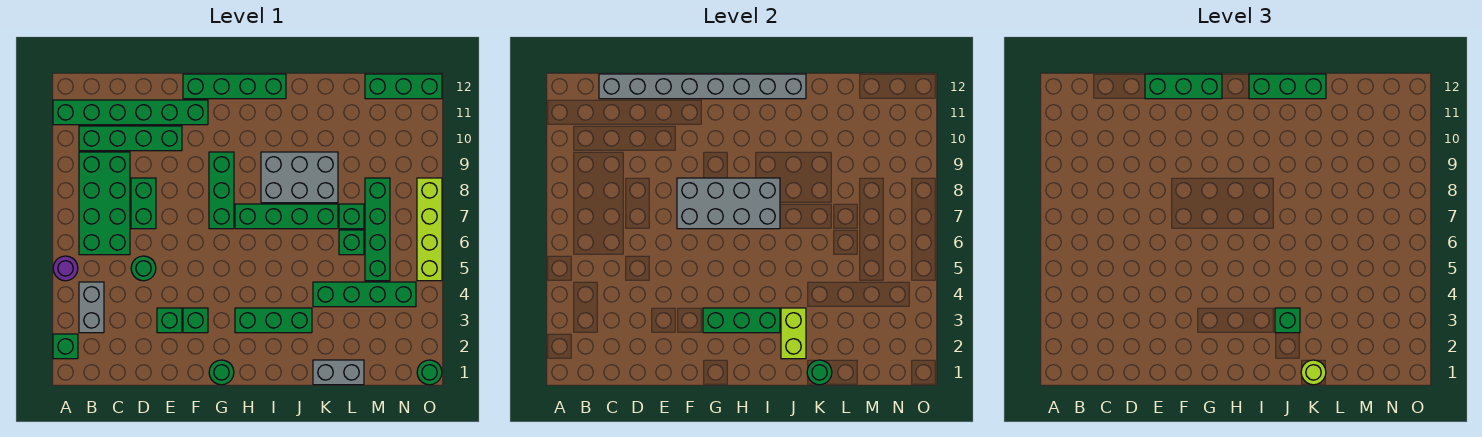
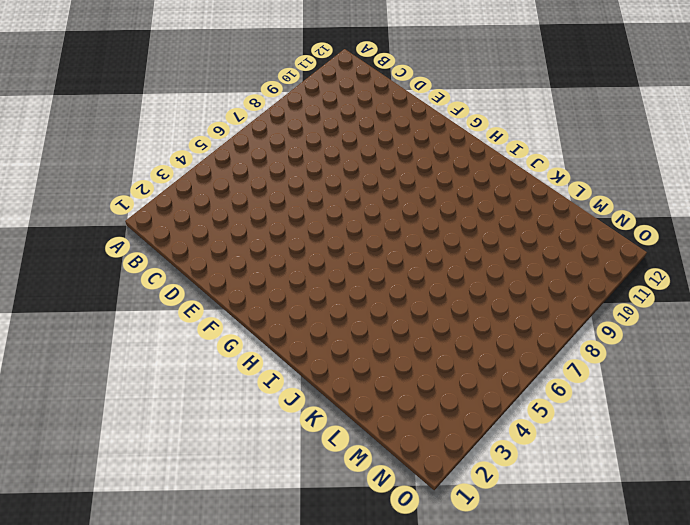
none -> green brick A2 level 1
none -> purple round brick A5 level 1
none -> green brick A11:F11 level 1
none -> grey brick B3:B4 level 1

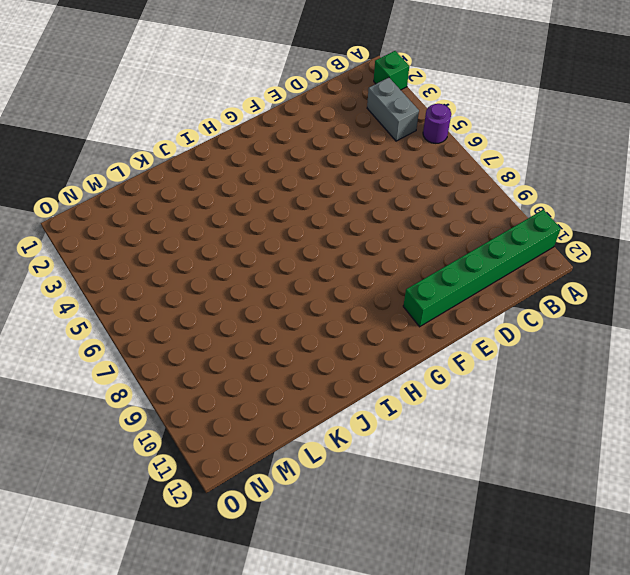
none -> green brick B6:C9 level 1
none -> green brick B10:E10 level 1
none -> green round brick D5 level 1
none -> green brick D7:D8 level 1

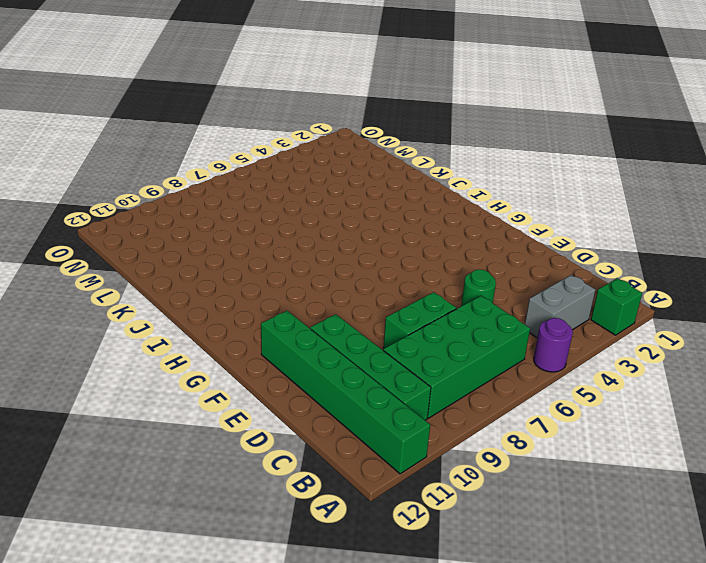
none -> green brick E3 level 1
none -> green brick F3 level 1
none -> green brick F12:I12 level 1
none -> green round brick G1 level 1

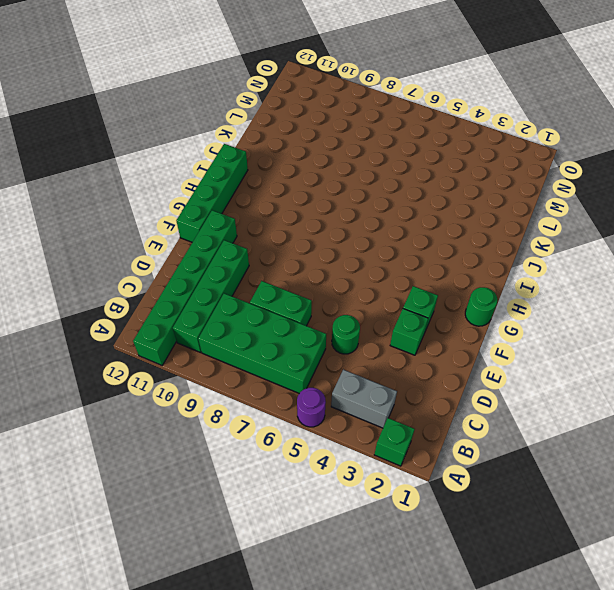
none -> green brick G7:G9 level 1
none -> green brick H3:J3 level 1
none -> green brick H7:K7 level 1
none -> grey brick I8:K9 level 1

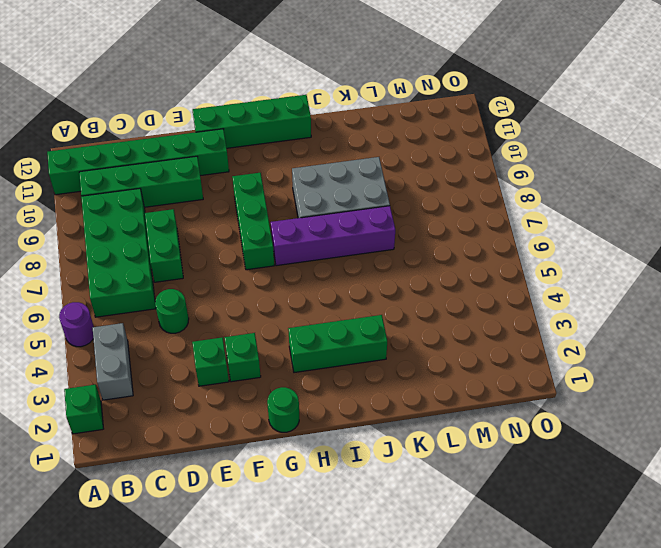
purple brick H7:K7 level 1 -> green brick H7:K7 level 1
none -> grey brick K1:L1 level 1
none -> green brick K4:N4 level 1
none -> green brick L6 level 1
none -> green brick L7 level 1

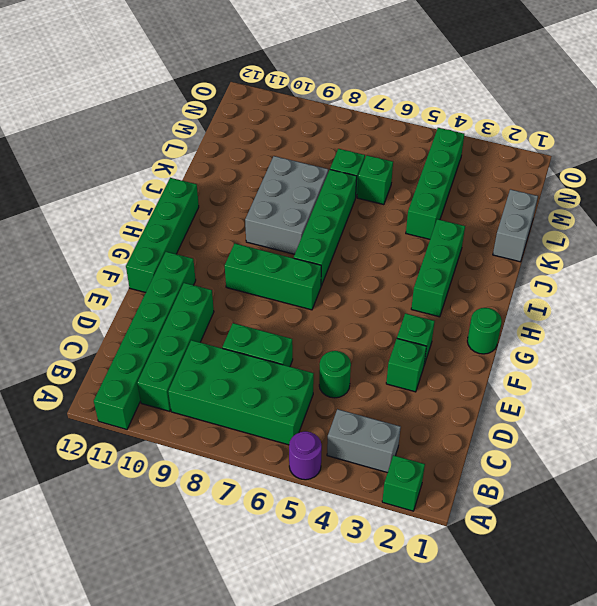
none -> green brick M5:M8 level 1
none -> green brick M12:O12 level 1
none -> green round brick O1 level 1
none -> lime brick O5:O8 level 1

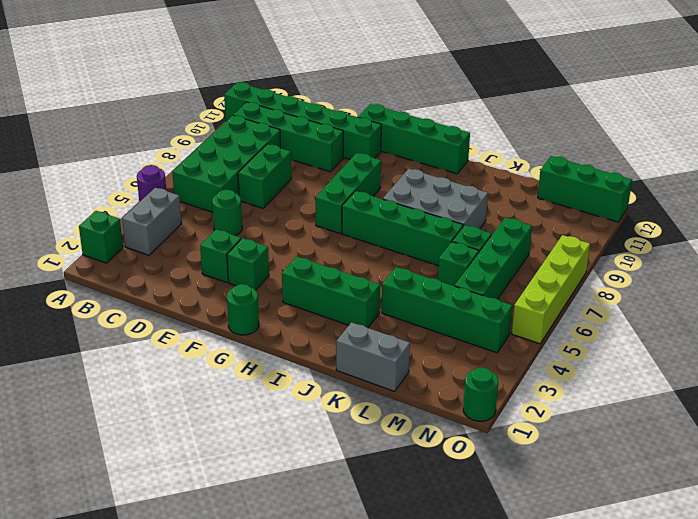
none -> grey brick C12:J12 level 2
none -> grey brick F7:I8 level 2
none -> green brick G3:I3 level 2
none -> lime brick J2:J3 level 2

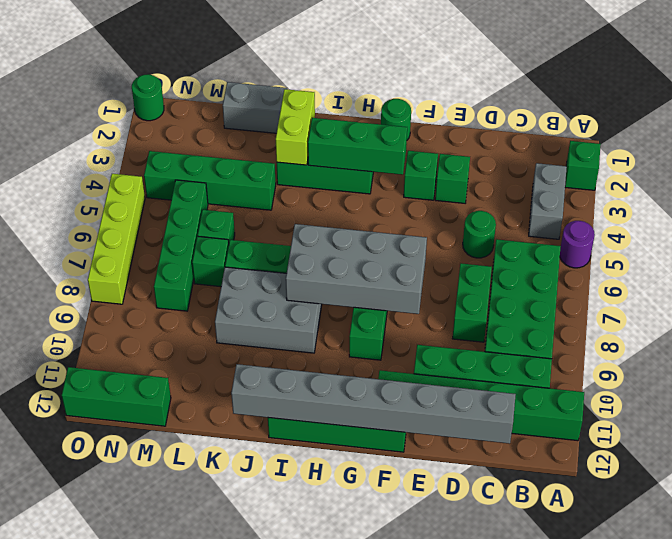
none -> green round brick K1 level 2
none -> green brick E12:G12 level 3
none -> green brick I12:K12 level 3
none -> green brick J3 level 3

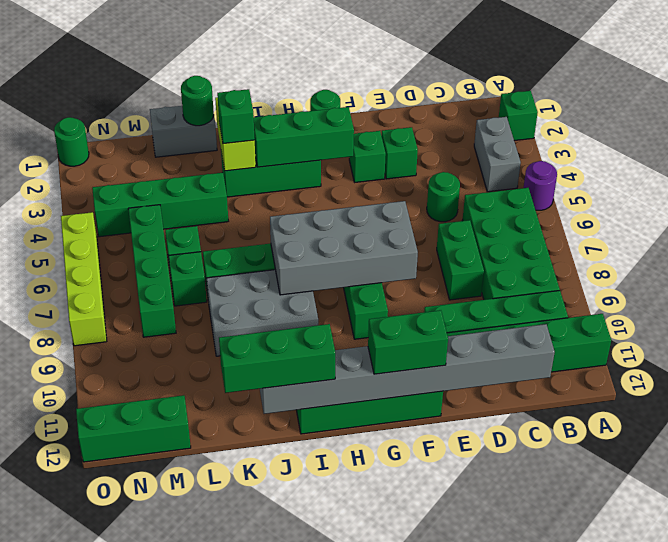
green brick F12:G12 level 3 -> green brick E12:G12 level 3
none -> lime round brick K1 level 3

